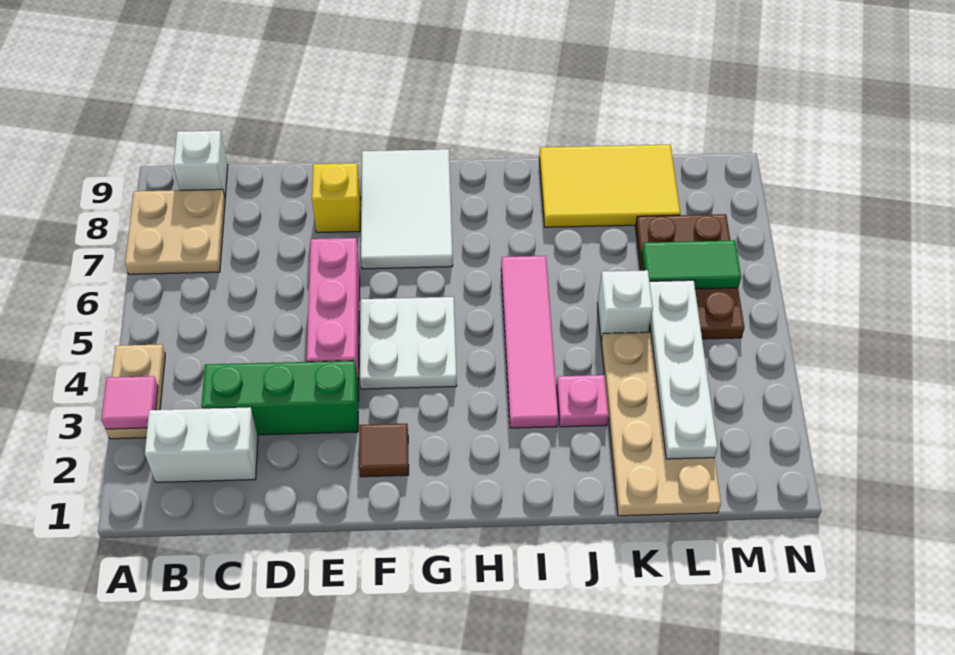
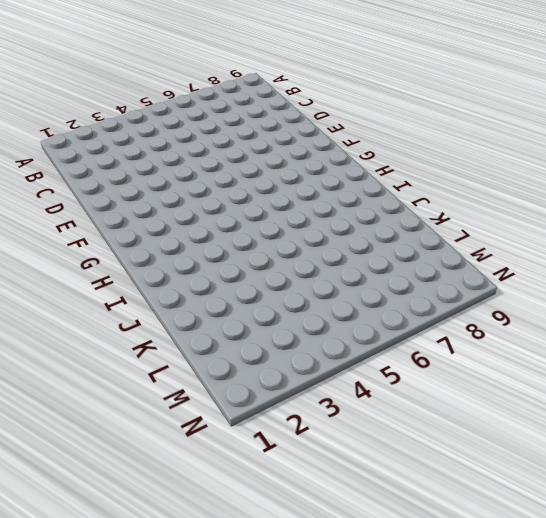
none -> tan plate A3:A4 level 1
none -> tan plate A7:B8 level 1
none -> white brick B2:C2 level 1

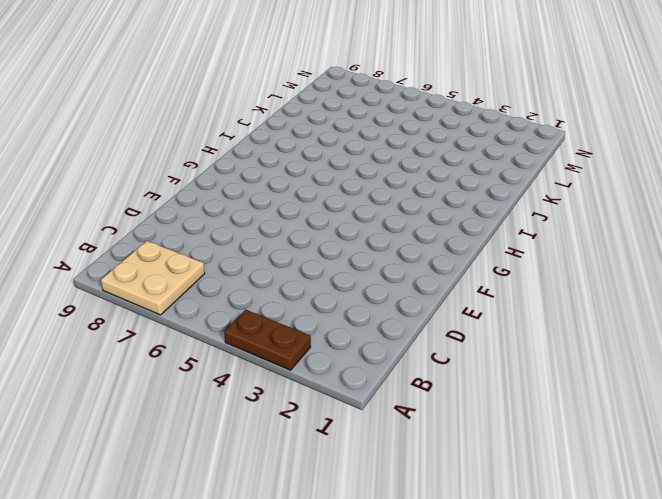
brown plate A3:A4 level 1 -> tan plate A3:A4 level 1
none -> white brick B2:C2 level 1
none -> white brick B9 level 1
none -> green brick C3:E3 level 1

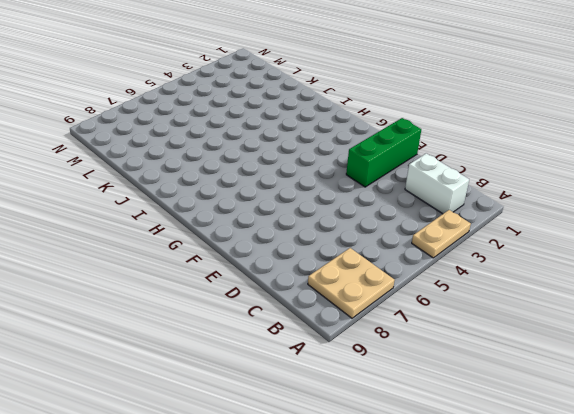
green brick E1:E3 level 1 -> green brick C3:E3 level 1
none -> white brick B9 level 1
none -> pink brick E4:E6 level 1
none -> yellow brick E8 level 1

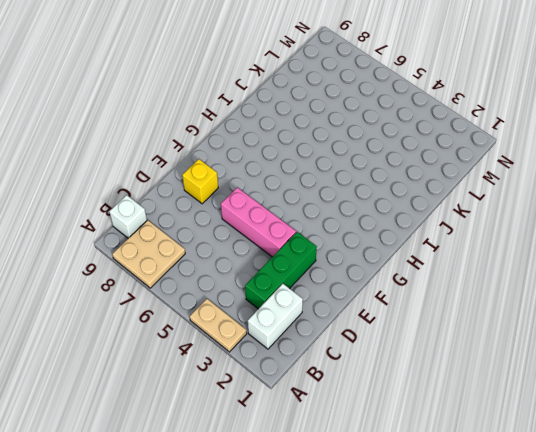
none -> brown tile F2 level 1
none -> white plate F4:G5 level 1
none -> white tile F7:G9 level 1

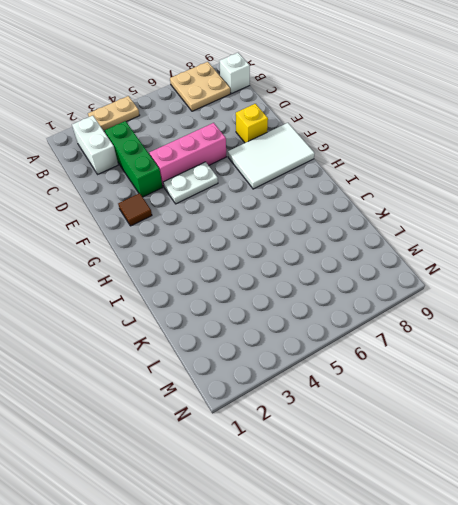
white plate F4:F5 level 1 -> white plate F4:G5 level 1
none -> pink tile I3:I6 level 1
none -> pink plate J3 level 1
none -> yellow tile J8:L9 level 1

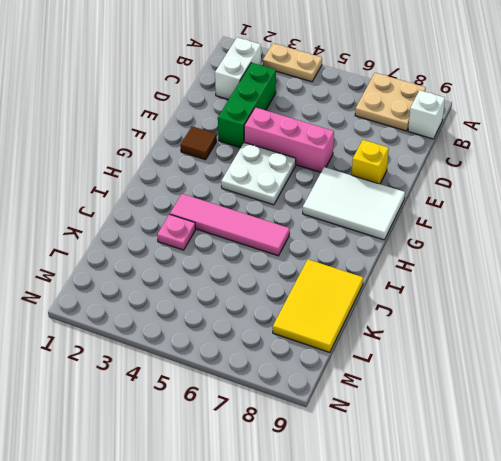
none -> tan plate K1:L4 level 1
none -> white brick K5 level 1
none -> brown plate L5:M7 level 1

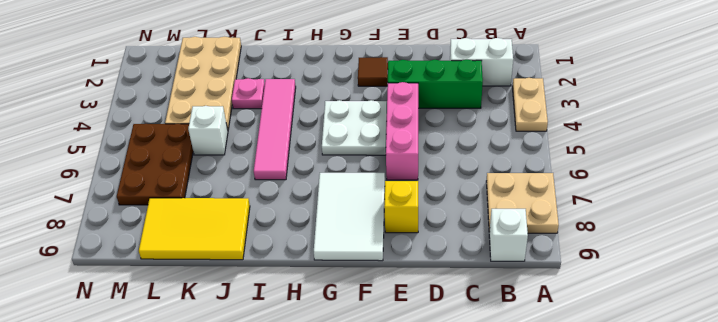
none -> pink tile A3 level 2
none -> white plate L2:L5 level 2
none -> green tile L6:M6 level 2

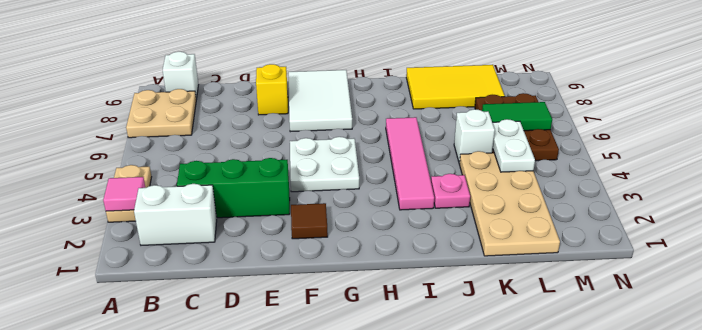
white plate L4:L5 level 2 -> white plate L2:L5 level 2
none -> pink brick E4:E6 level 1

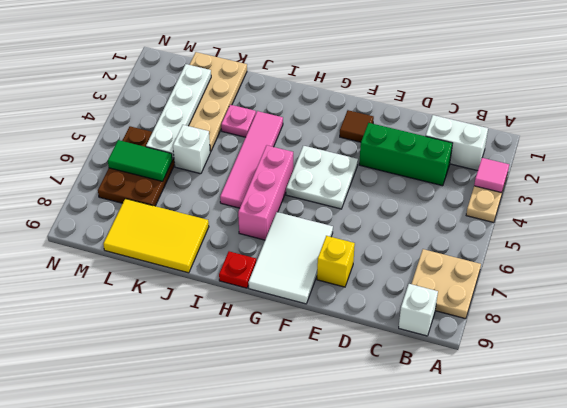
pink brick H5:H7 level 1 -> pink brick E4:E6 level 1
red plate H9 level 1 -> none

